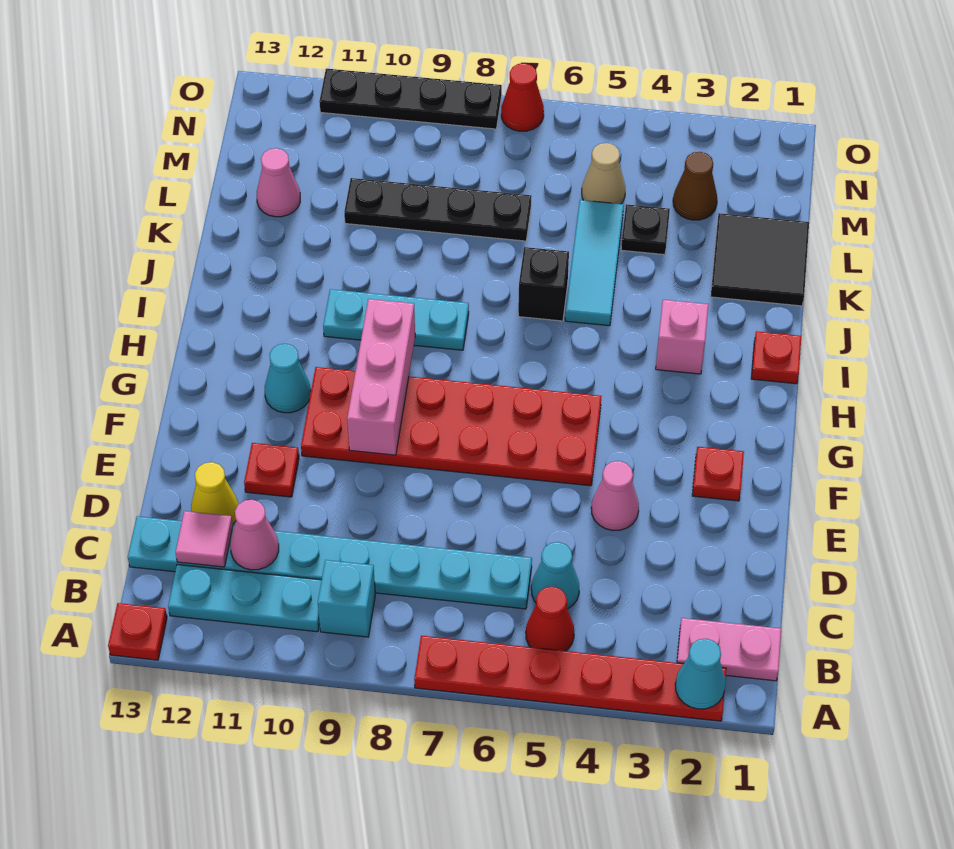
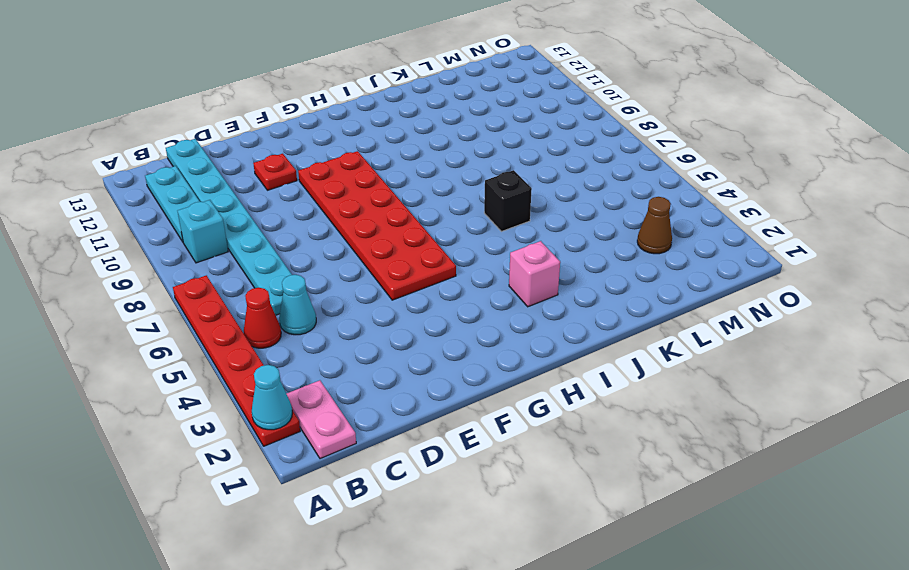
none -> red plate A13 level 1
none -> yellow cone D12 level 1
none -> pink cone E4 level 1
none -> red plate F2 level 1

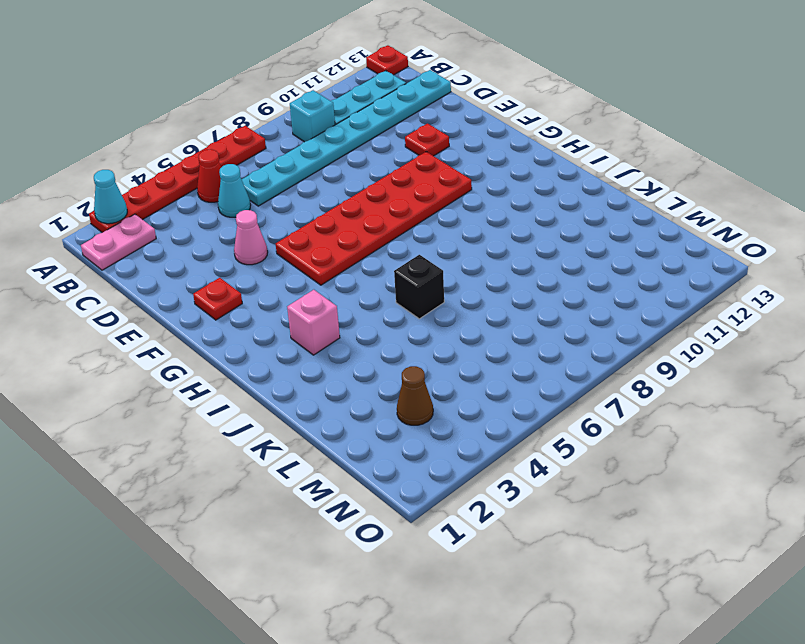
none -> yellow cone D12 level 1
none -> cyan cone G11 level 1
none -> red plate I1 level 1
none -> cyan plate I8:I10 level 1

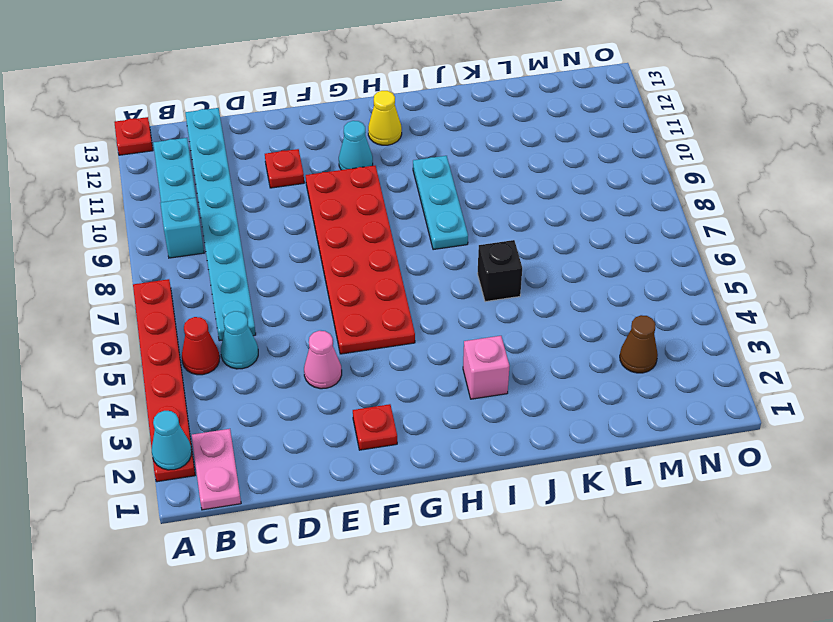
yellow cone H12 level 1 -> yellow cone D12 level 1
none -> red plate I1 level 1
none -> cyan tile J5:L5 level 1
none -> black tile K1:L2 level 1
none -> black plate L4 level 1

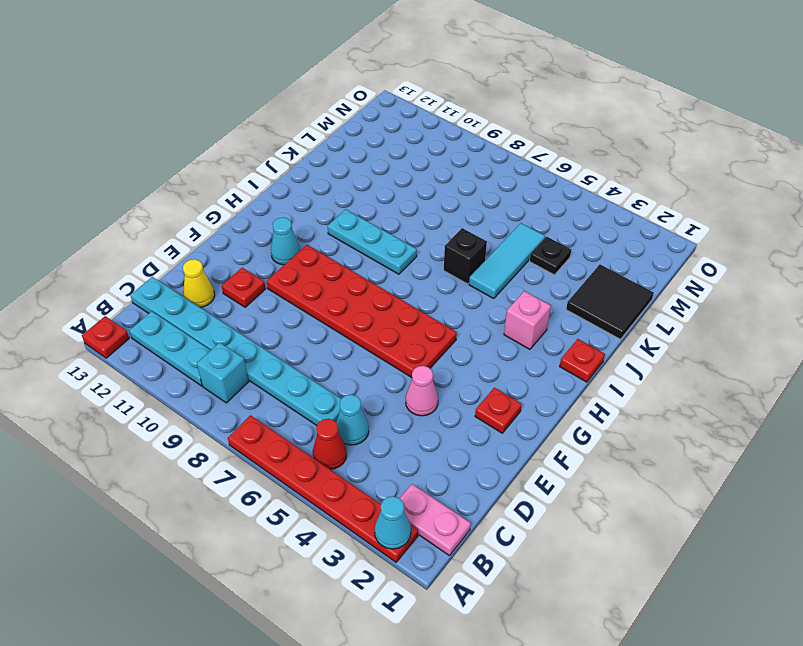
none -> black plate L7:L10 level 1
none -> pink cone L12 level 1
none -> brown cone M3 level 1
none -> tan cone M5 level 1

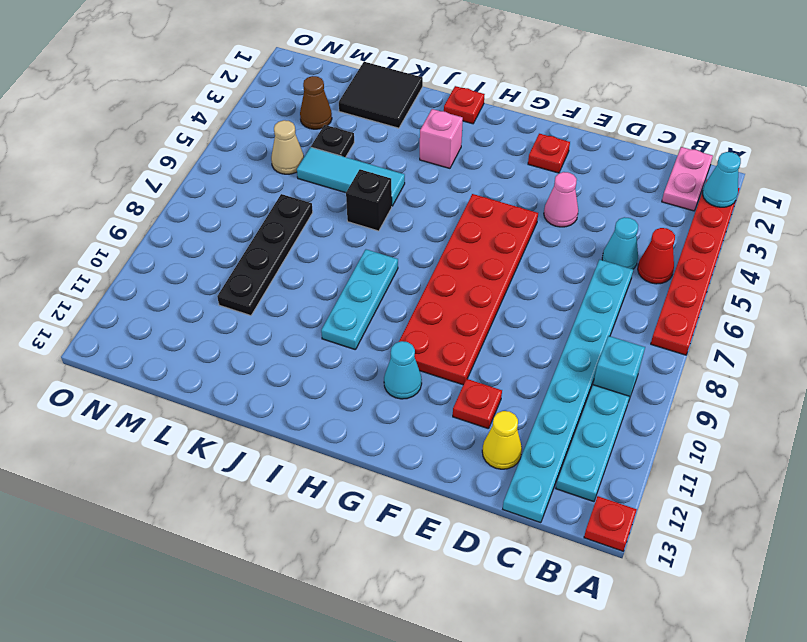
none -> pink cone L12 level 1
none -> red cone O7 level 1
none -> black plate O8:O11 level 1
none -> pink cone C11 level 2

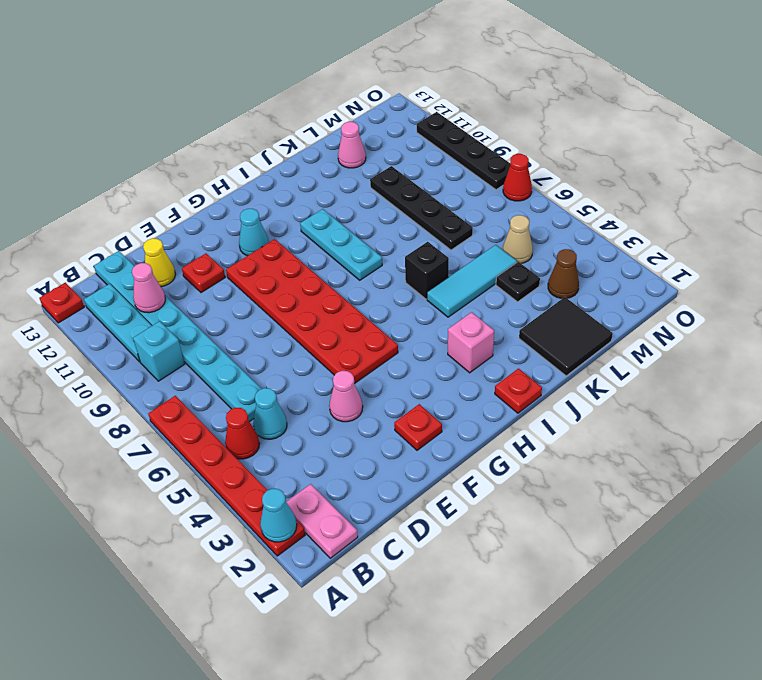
none -> pink tile C12 level 2
none -> pink brick F9:H9 level 2

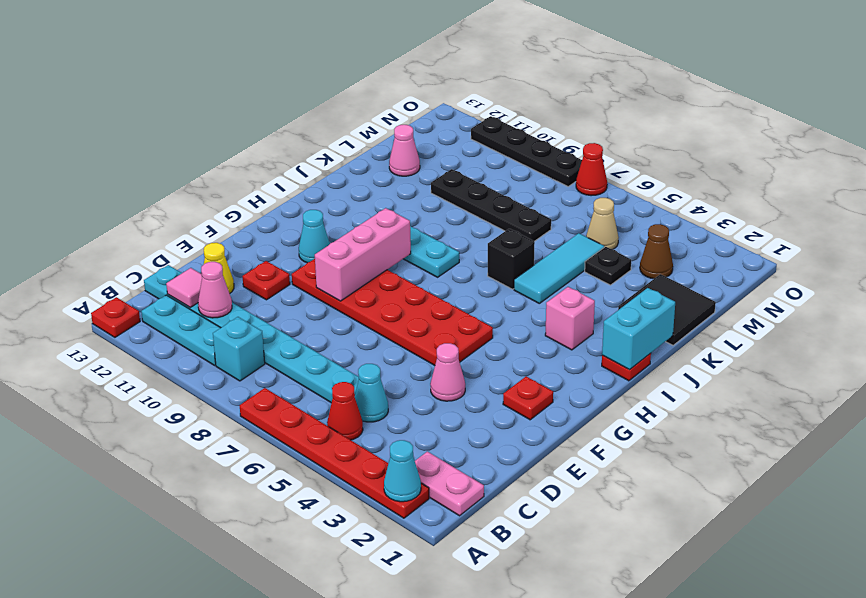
cyan brick I1:J1 level 2 -> none

